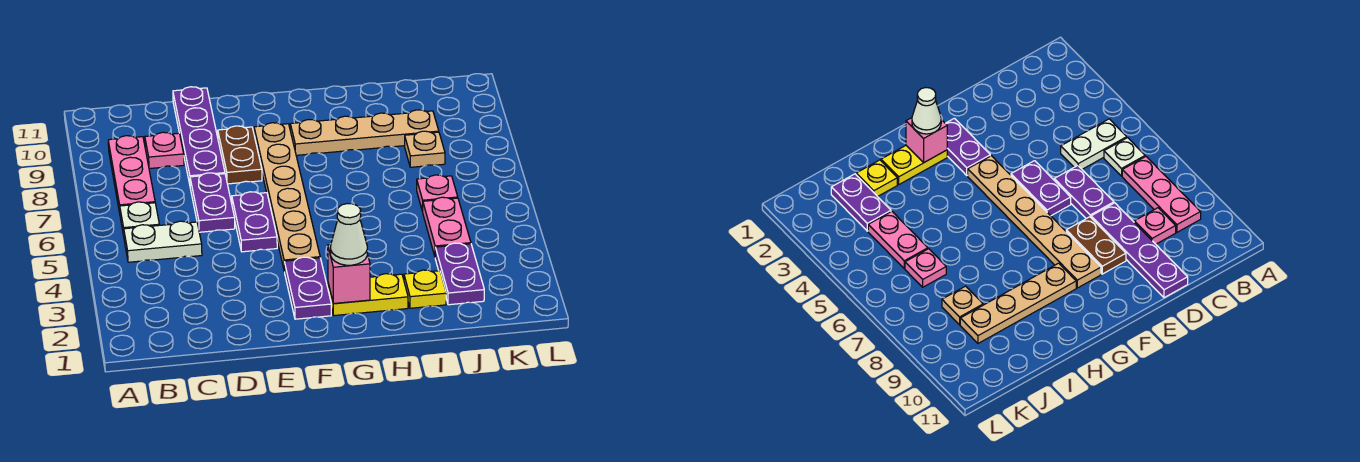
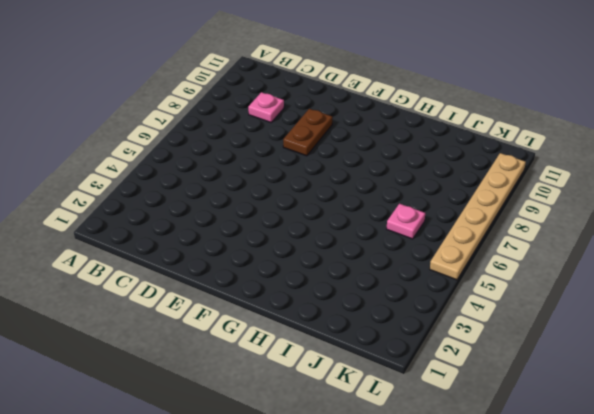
tan plate L5:L10 level 1 -> tan plate F4:F9 level 1
none -> white plate B5:C5 level 1
none -> white plate B6 level 1
none -> pink plate B7:B9 level 1

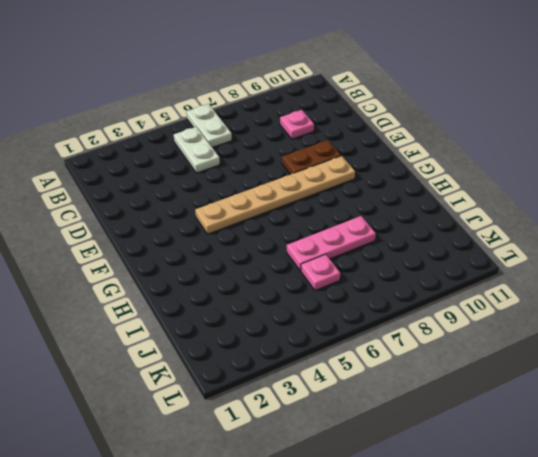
white plate A6:B6 level 1 -> white plate B6 level 1
pink plate I6:I8 level 1 -> pink plate B7:B9 level 1
none -> purple plate D6:D7 level 1
none -> purple plate D8:D11 level 1
none -> purple plate E5:E6 level 1

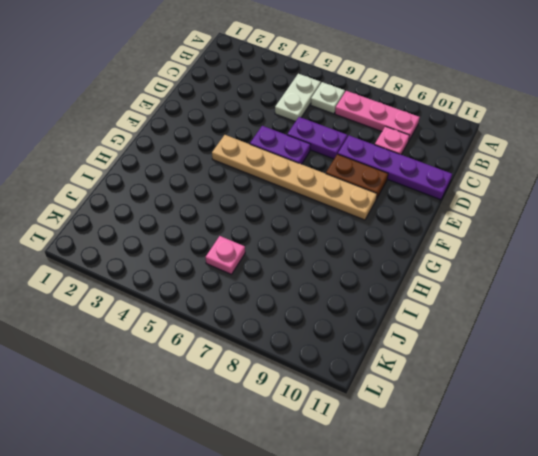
none -> purple plate F2:F3 level 1
none -> yellow plate G2:H2 level 1
none -> tan plate G9:J9 level 1

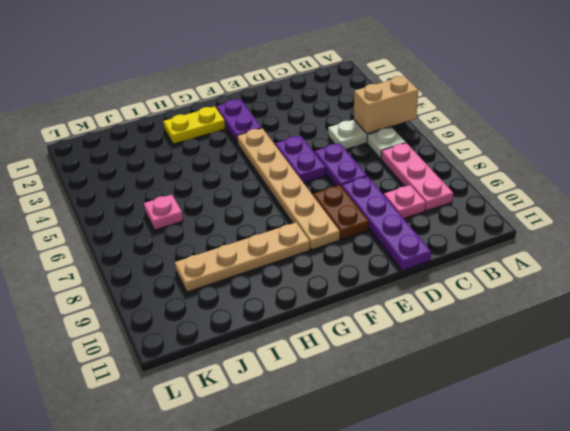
tan brick A5:B5 level 2 -> none
none -> yellow plate I2 level 1
none -> purple plate J2:J3 level 1
none -> pink plate J4:J5 level 1

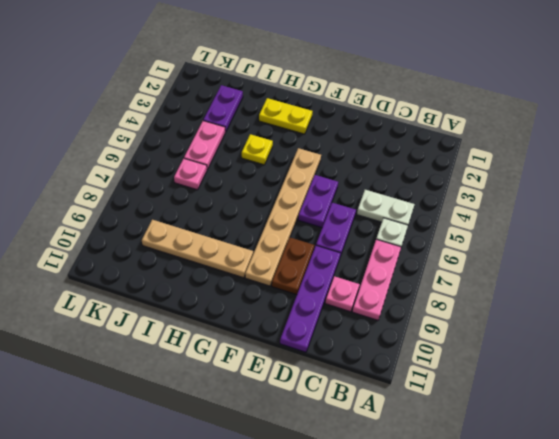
yellow plate H4 level 1 -> yellow plate I2 level 1
none -> purple plate F2:F3 level 1
none -> tan plate J8 level 1
none -> pink brick G2 level 2

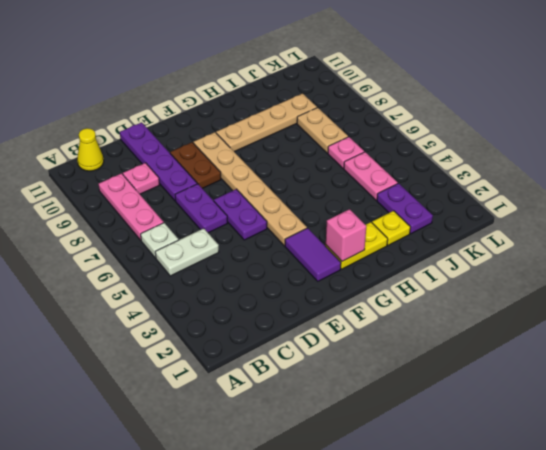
yellow cone B11 level 1 -> none
purple tile F2:F3 level 1 -> purple plate F2:F3 level 1
tan plate J7:J8 level 1 -> tan plate J8 level 1
none -> white cone G2 level 3

